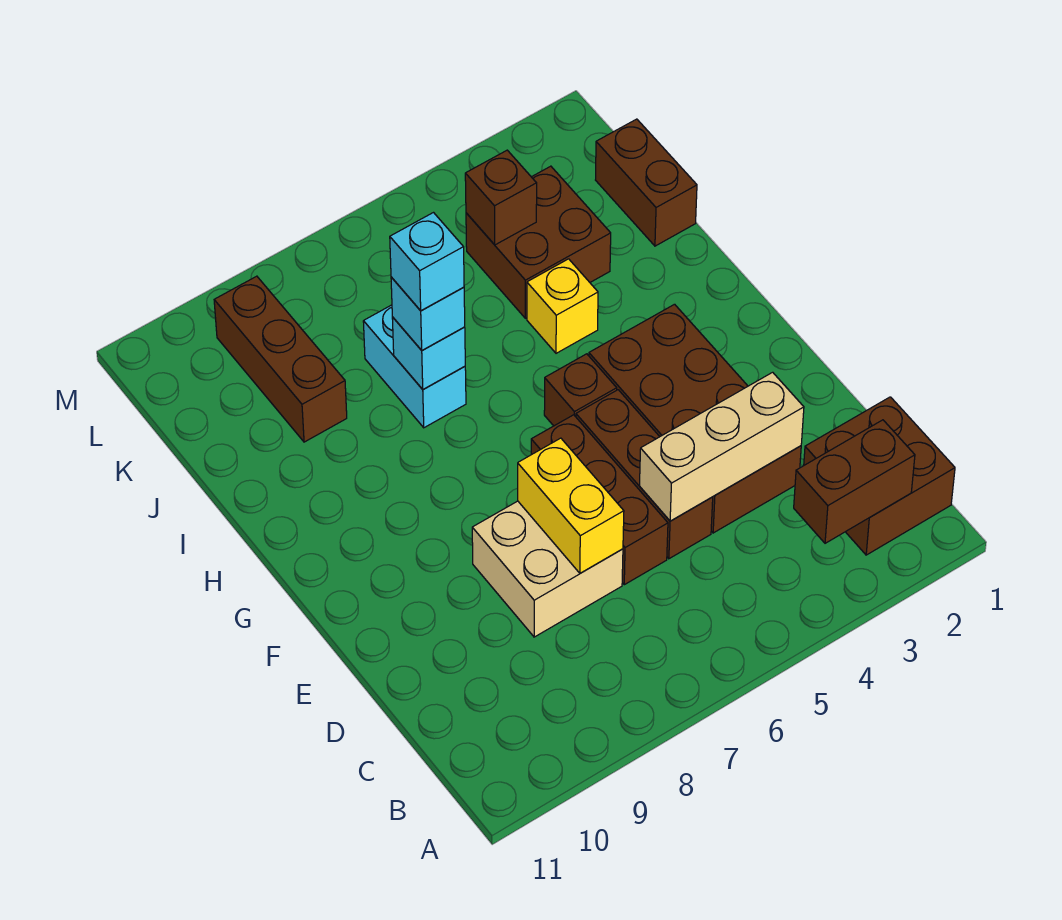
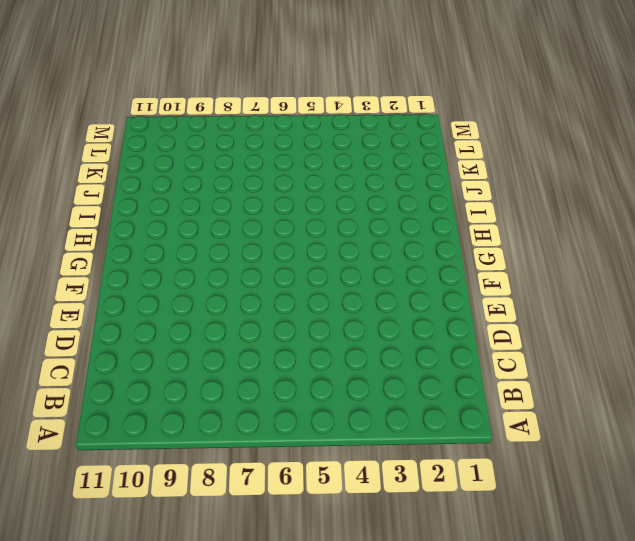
none -> brown brick B1:C2 level 1
none -> brown brick D3:G4 level 1
none -> brown brick D5:F5 level 1

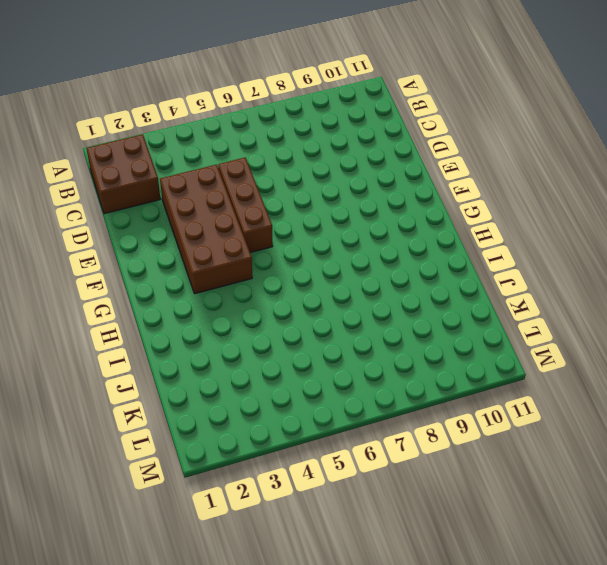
none -> brown brick D6:F6 level 1
none -> tan brick D7:E8 level 1
none -> brown brick G5 level 1

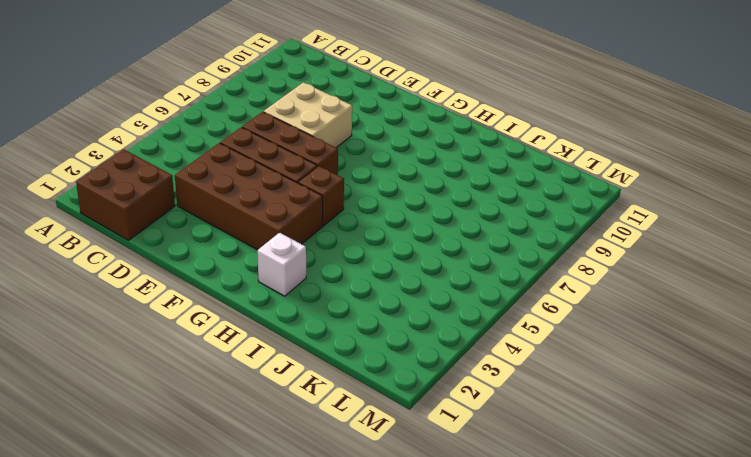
white brick H2 level 1 -> none
none -> yellow brick I4 level 1
none -> cyan brick I7:J7 level 1
none -> brown brick J1:K1 level 1

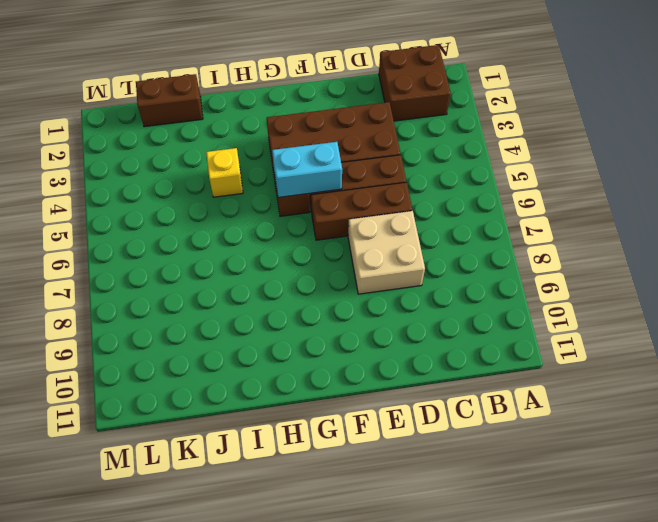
cyan brick F5:G5 level 2 -> cyan brick I7:J7 level 1
none -> brown brick J3:K4 level 1
none -> brown brick J9:L9 level 1
none -> brown brick B2:B3 level 2

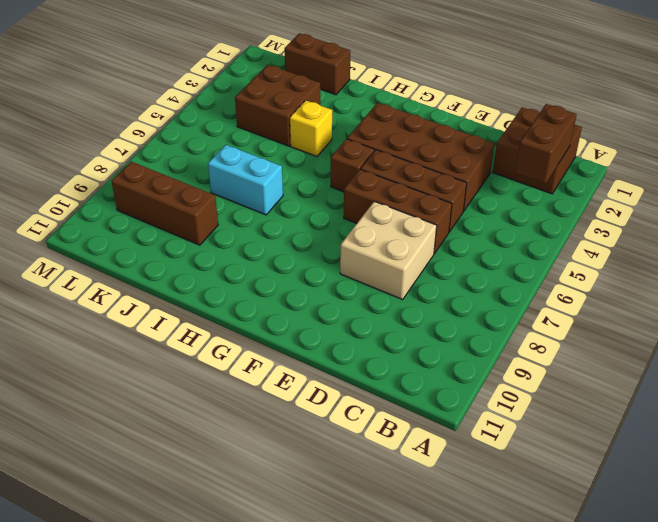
none -> tan brick D3:D5 level 2
none -> yellow brick D7:E7 level 2
none -> cyan brick I7 level 2

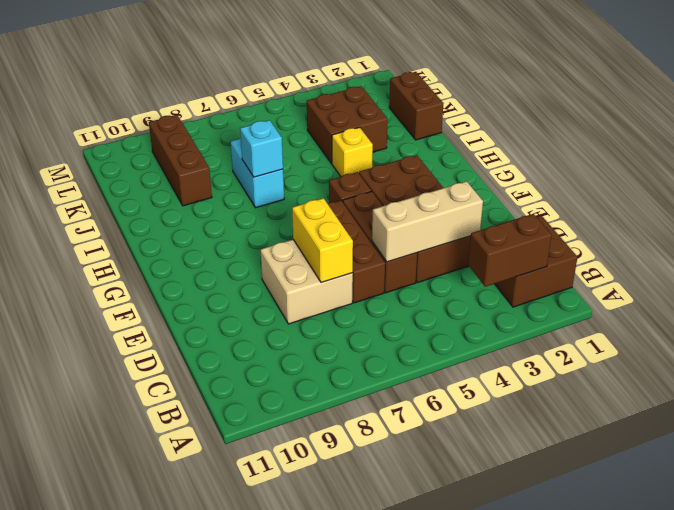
none -> brown brick K4 level 2
none -> cyan brick I7 level 3
none -> cyan brick I7 level 4

